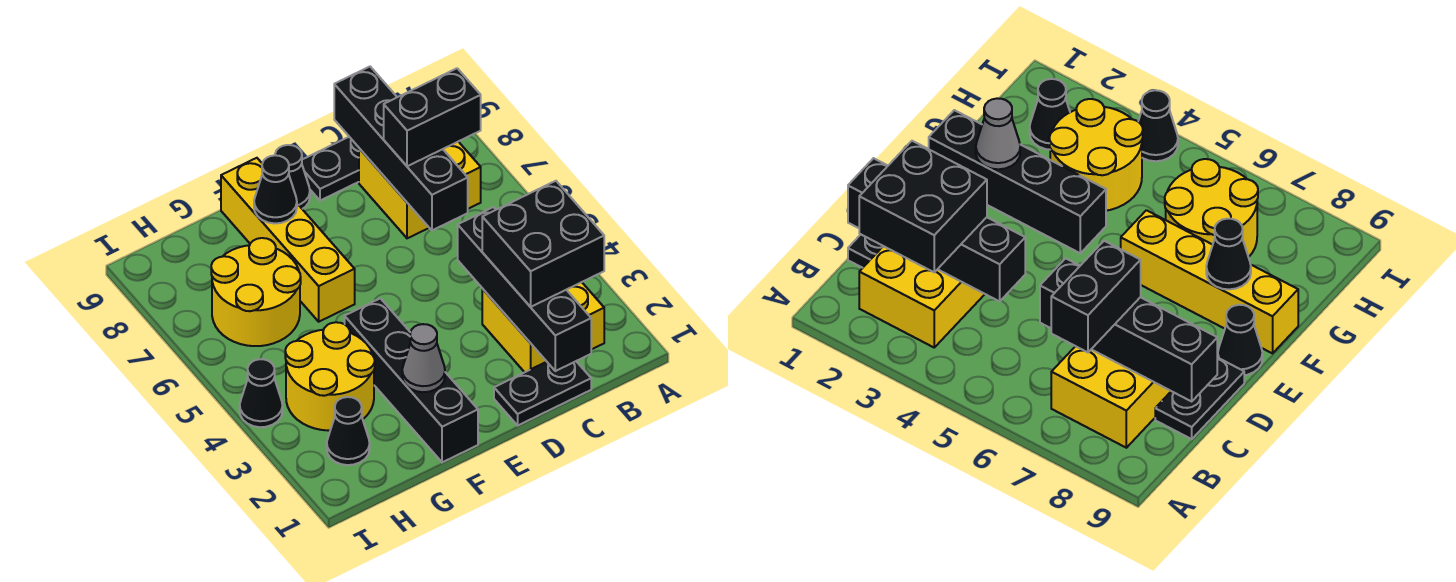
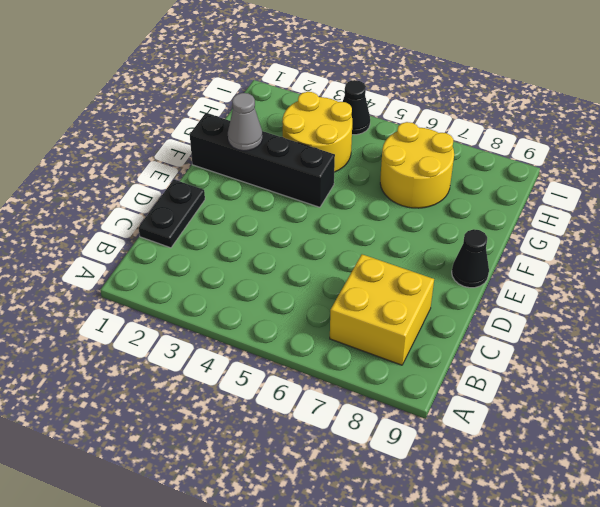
none -> yellow brick B2:C3 level 1
none -> black plate C9:D9 level 1
none -> yellow brick F6:F9 level 1

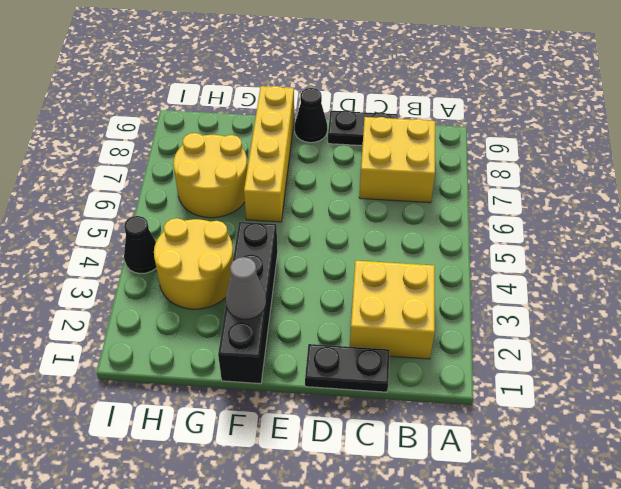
none -> black cone H2 level 1
none -> black brick C1:C4 level 2
none -> black brick C6:C9 level 2

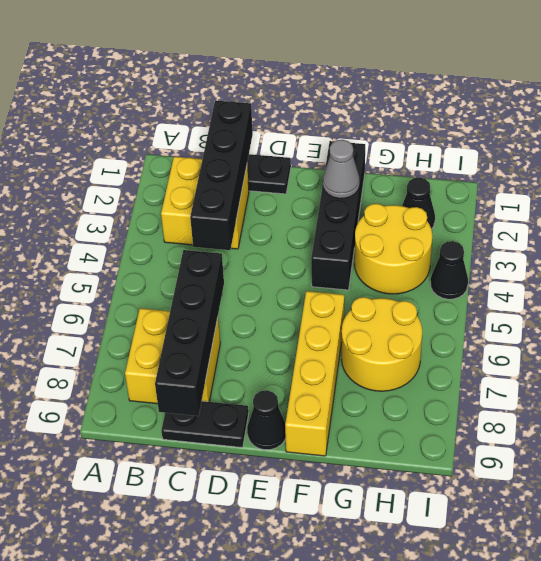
none -> black cone F8 level 2
none -> black brick B2:C3 level 3
none -> black brick B7:C7 level 3

